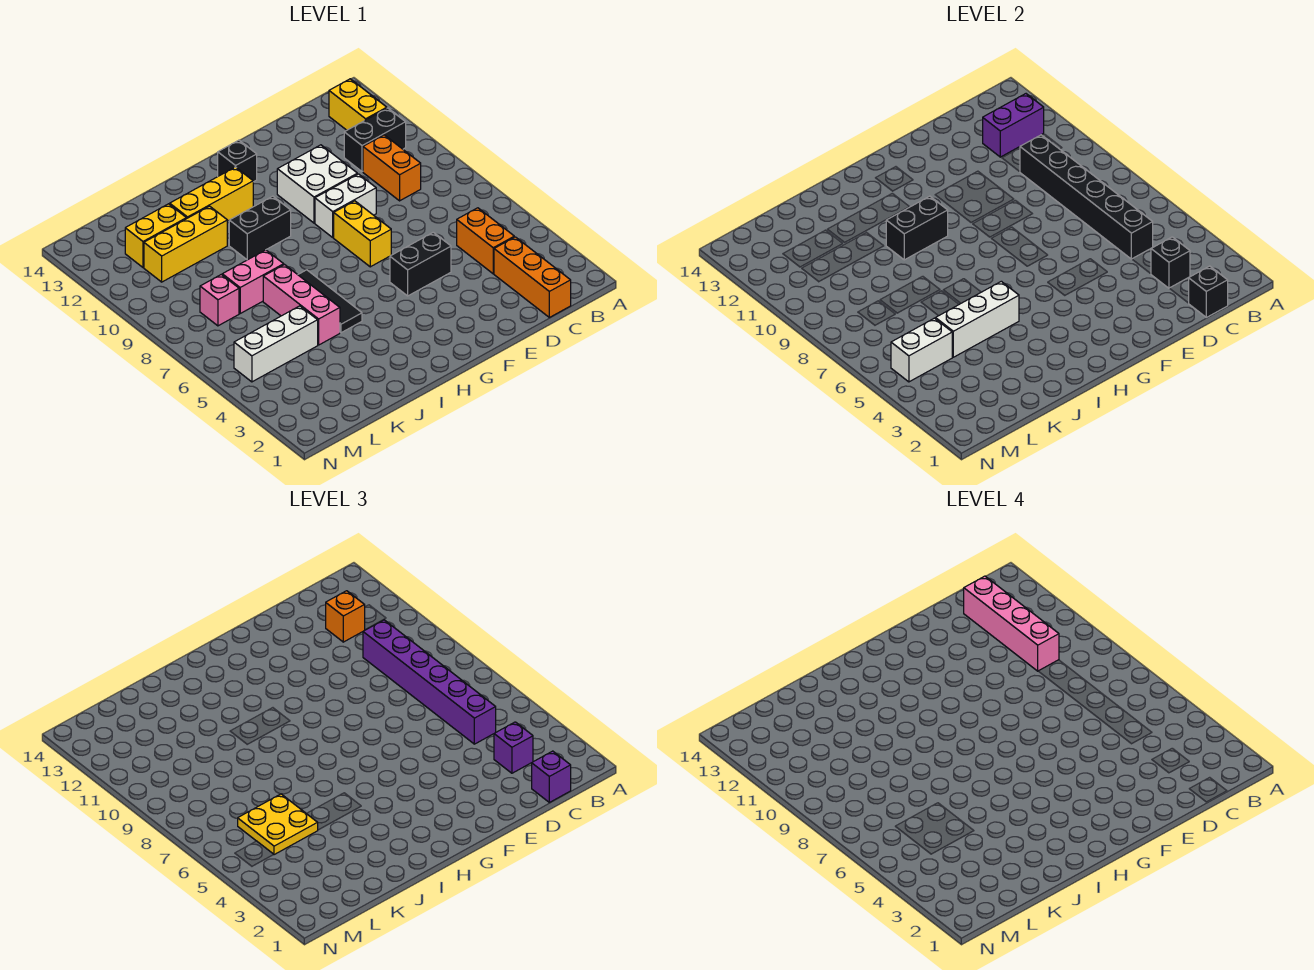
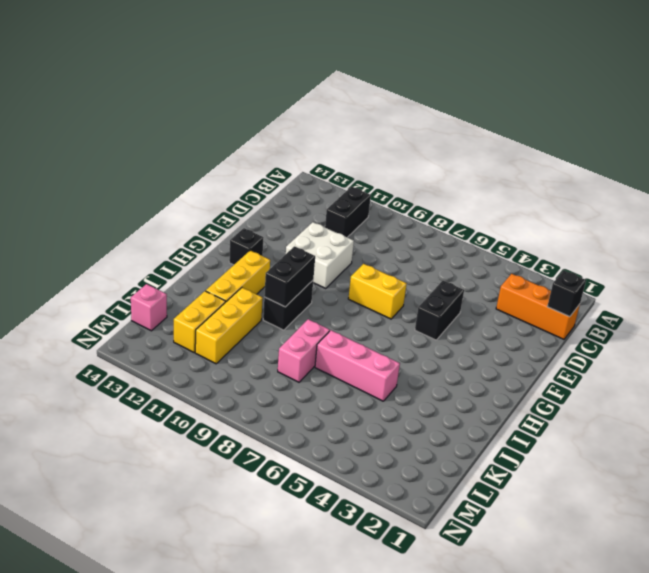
pink brick L14 level 1 -> pink brick L8 level 1
none -> yellow brick B12:B13 level 1
none -> orange brick C4:C5 level 1
none -> orange brick C9:C10 level 1
none -> white brick E9:F9 level 1

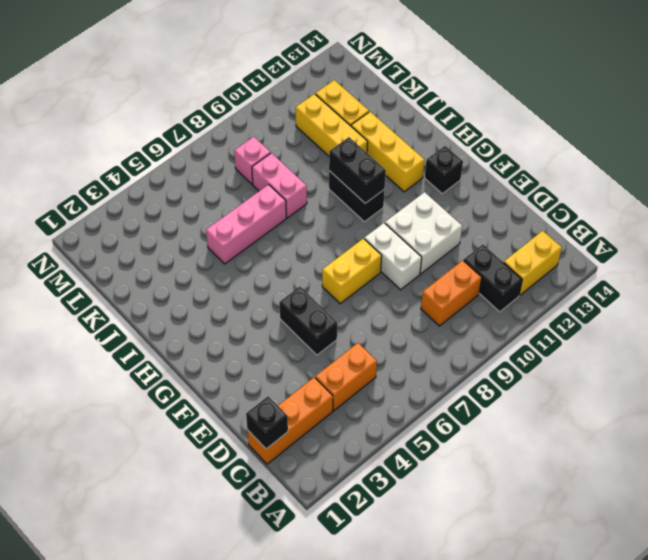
none -> black tile I5:I7 level 1
none -> white brick K5:M5 level 1
none -> purple brick B12:C12 level 2
none -> black brick C3 level 2

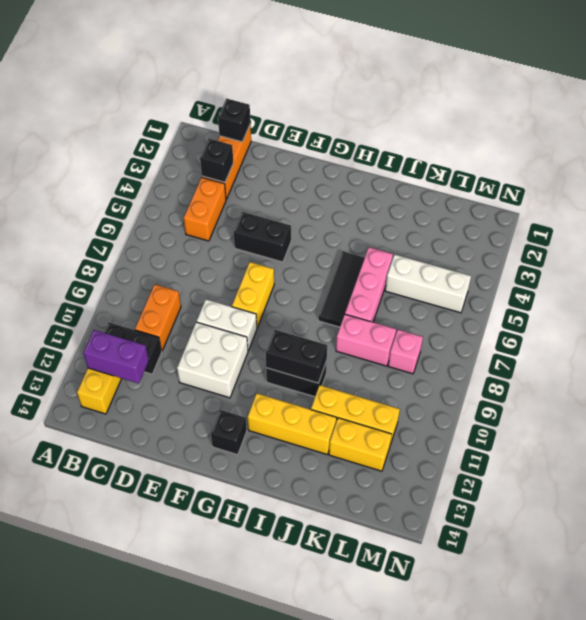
none -> black brick C5:C10 level 2
none -> white brick I5:K5 level 2
none -> white brick L5:M5 level 2
none -> purple brick C1 level 3

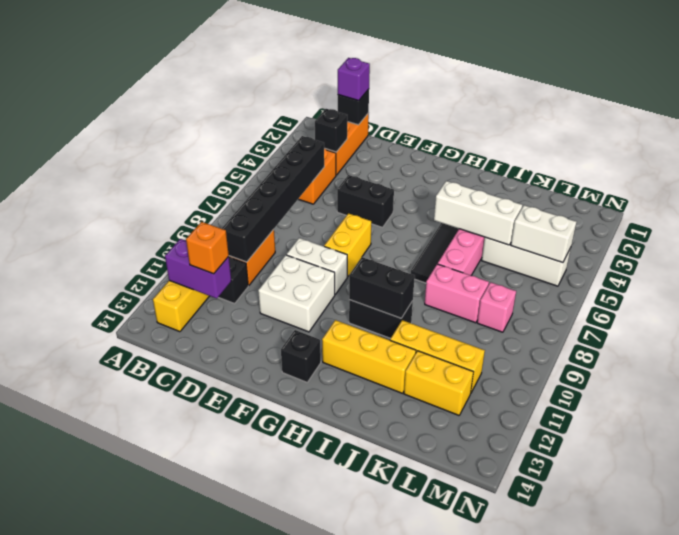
none -> purple brick C3 level 3
none -> purple brick C5:C10 level 3
none -> yellow plate K5:L6 level 3
none -> pink brick C10:C13 level 4

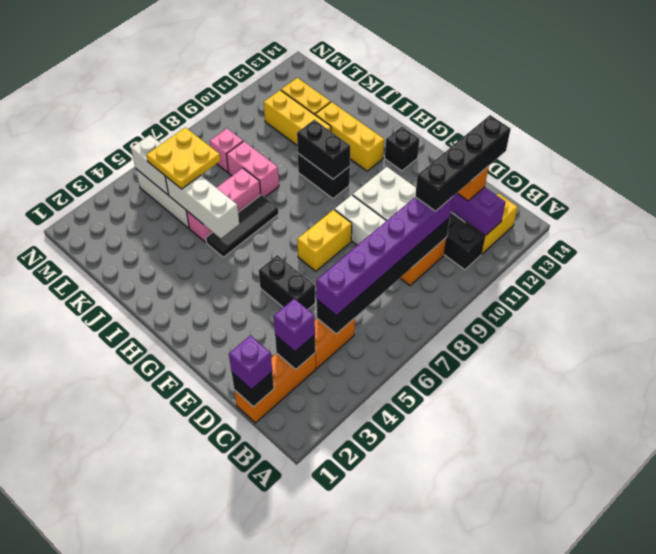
black brick C10:C13 level 4 -> pink brick C10:C13 level 4

